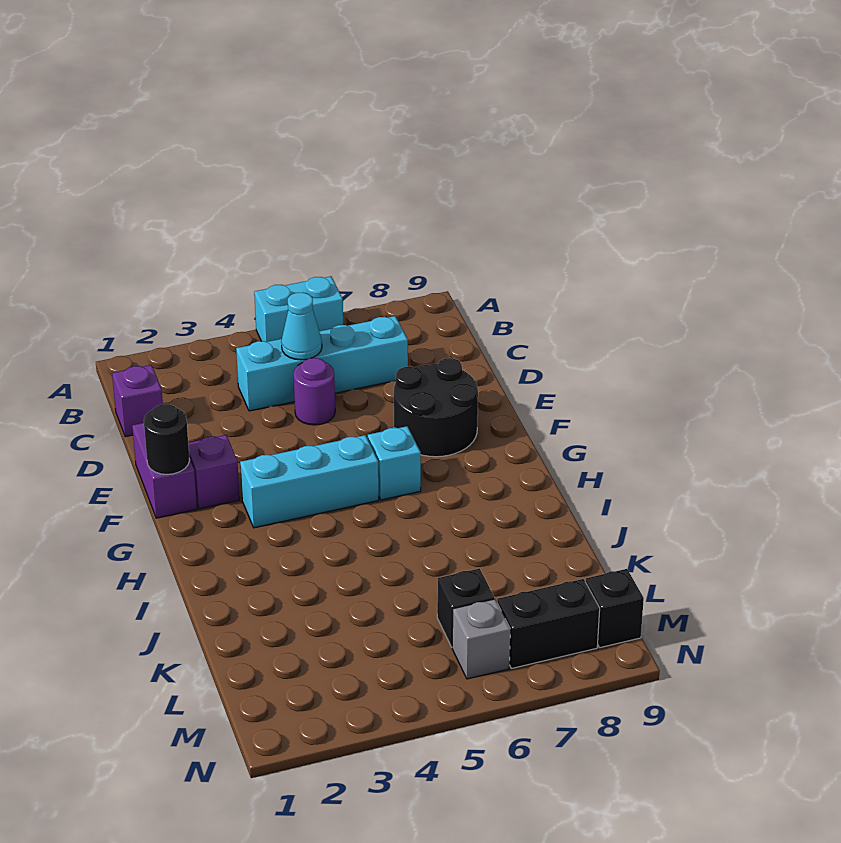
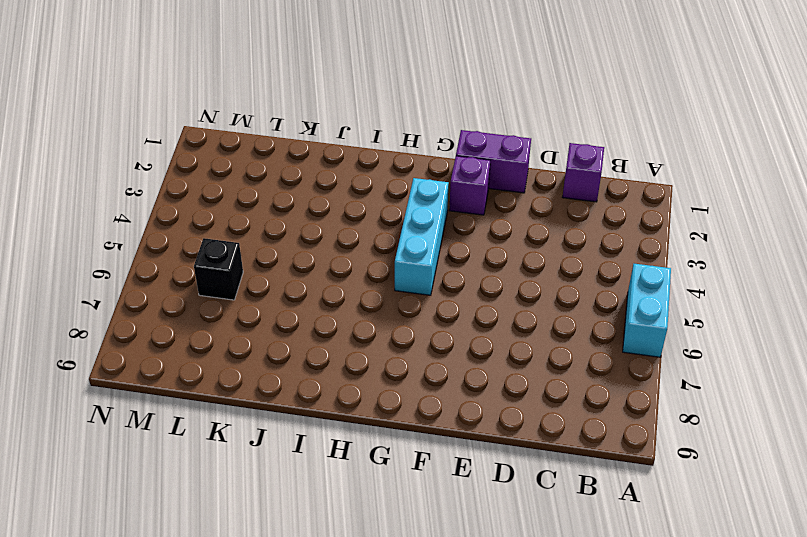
none -> cyan brick C4:C7 level 1
none -> purple round brick D5 level 1
none -> black round brick E7:F8 level 1

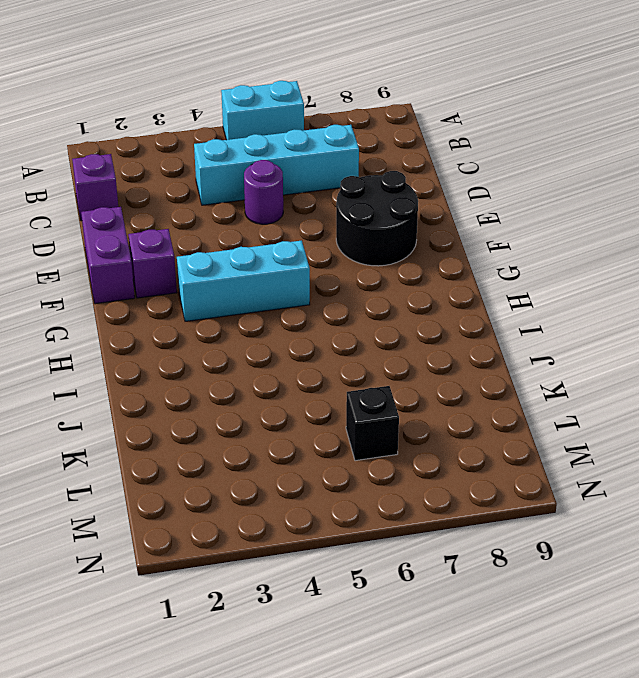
none -> cyan brick G6 level 1
none -> grey brick M6 level 1
none -> black brick M7:M8 level 1

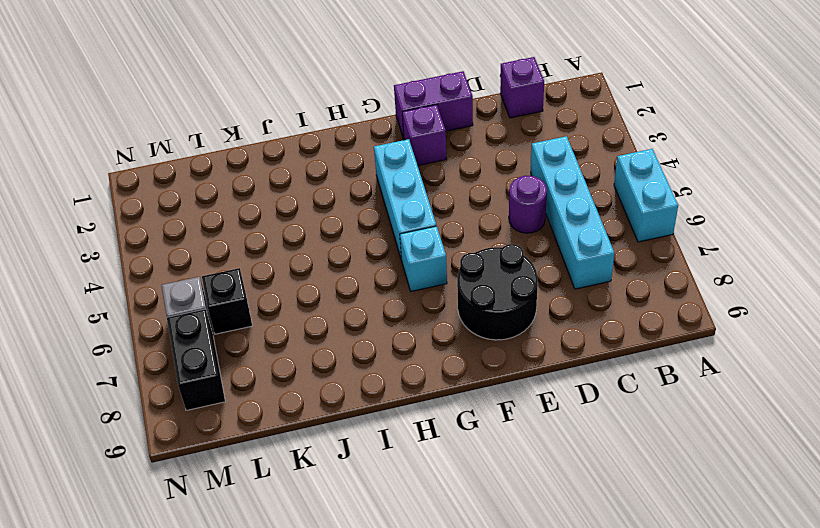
none -> black brick M9 level 1
none -> cyan cone C5 level 2
none -> black round brick F1 level 2

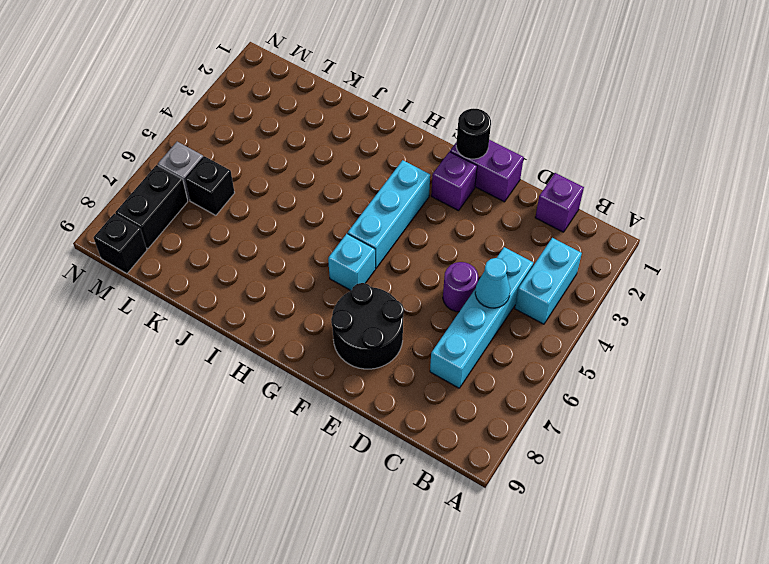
cyan brick B3:B4 level 1 -> cyan brick A5:A6 level 1

